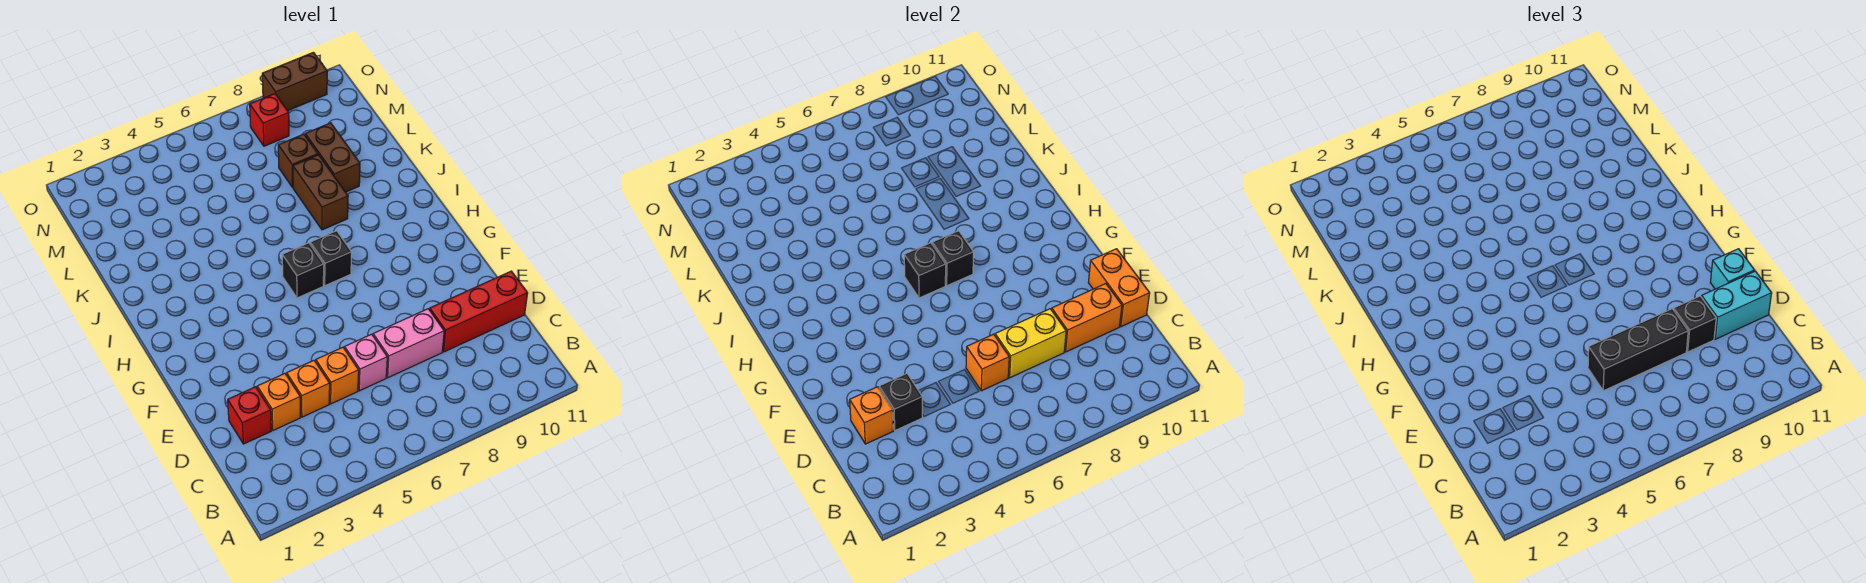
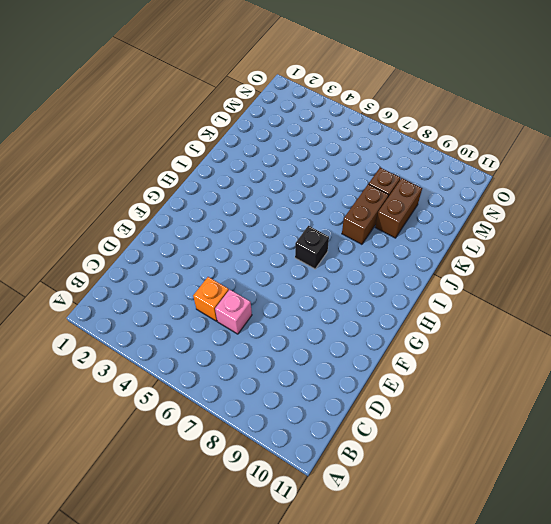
none -> red brick D2 level 1
none -> orange brick D3 level 1
none -> orange brick D4 level 1

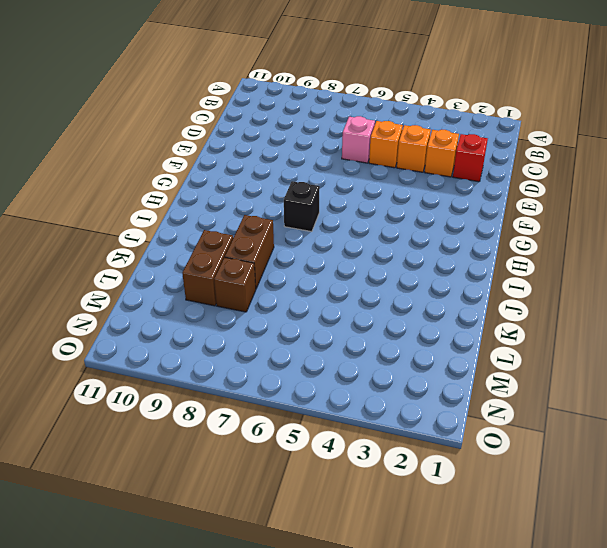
none -> pink brick D7:D8 level 1
none -> red brick D9:D11 level 1
none -> black brick H6 level 1

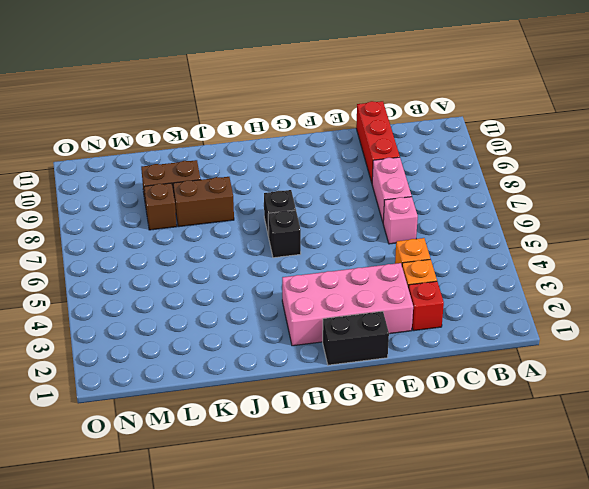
pink brick E2:H3 level 1 -> none
black brick F1:G1 level 1 -> none
none -> orange brick D5 level 1
none -> red brick N8 level 1
none -> brown brick O9:O10 level 1

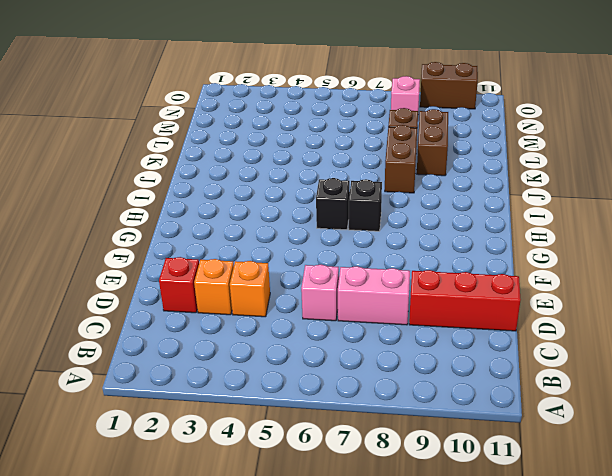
pink brick N8 level 1 -> red brick N8 level 1
none -> orange brick D5 level 1
none -> orange brick D2 level 2
none -> black brick D3 level 2

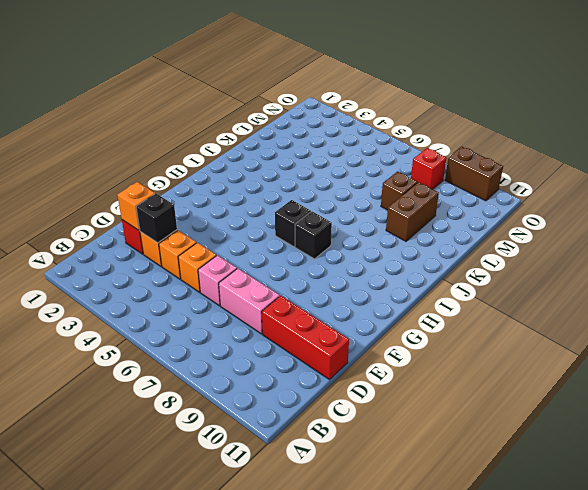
none -> brown brick J8:K8 level 1
none -> orange brick D6 level 2
none -> yellow brick D7:D8 level 2

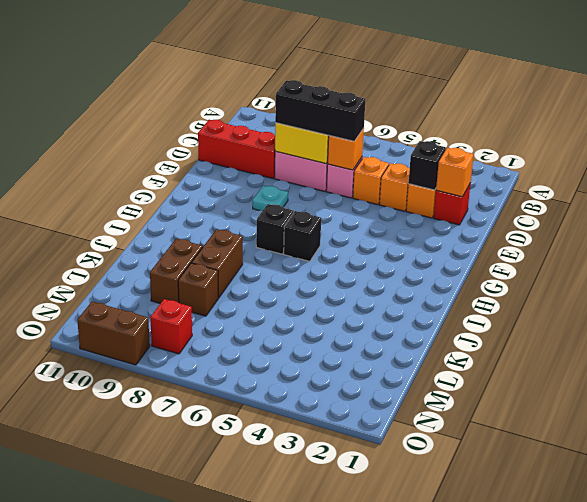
cyan plate F8 level 1 -> none
none -> orange brick D9:D10 level 2
none -> orange brick D11:E11 level 2
none -> black brick H6 level 2

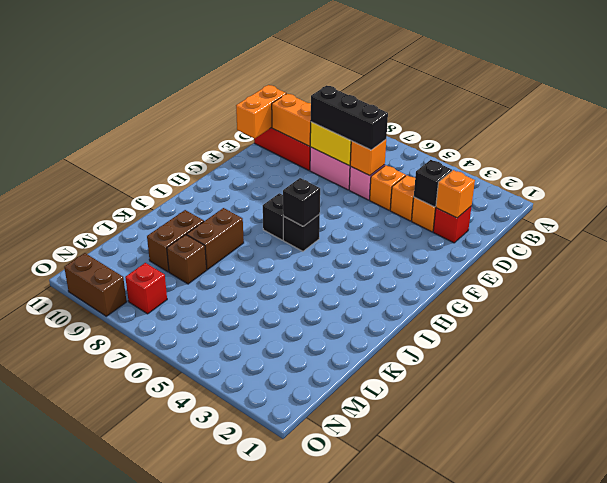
none -> black brick H7 level 2
none -> black brick D9 level 3
none -> cyan brick D10:D11 level 3

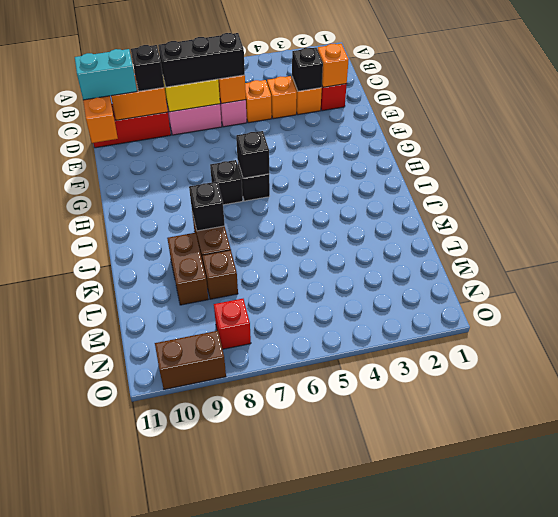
black brick J8 level 2 -> black brick H7 level 2
none -> cyan brick E11 level 3

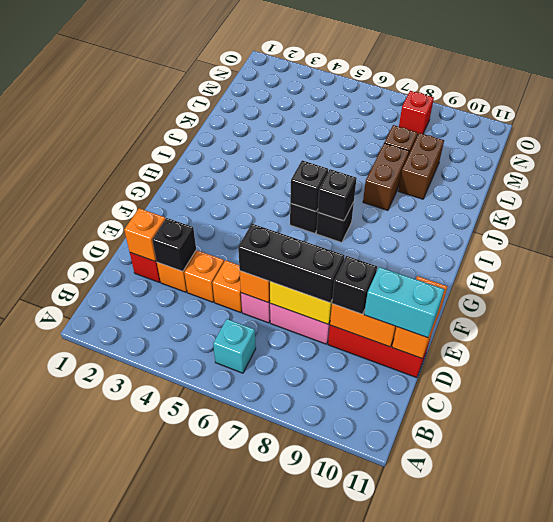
cyan brick B6 level 1 -> cyan brick E11 level 3
none -> brown brick O9:O10 level 1

